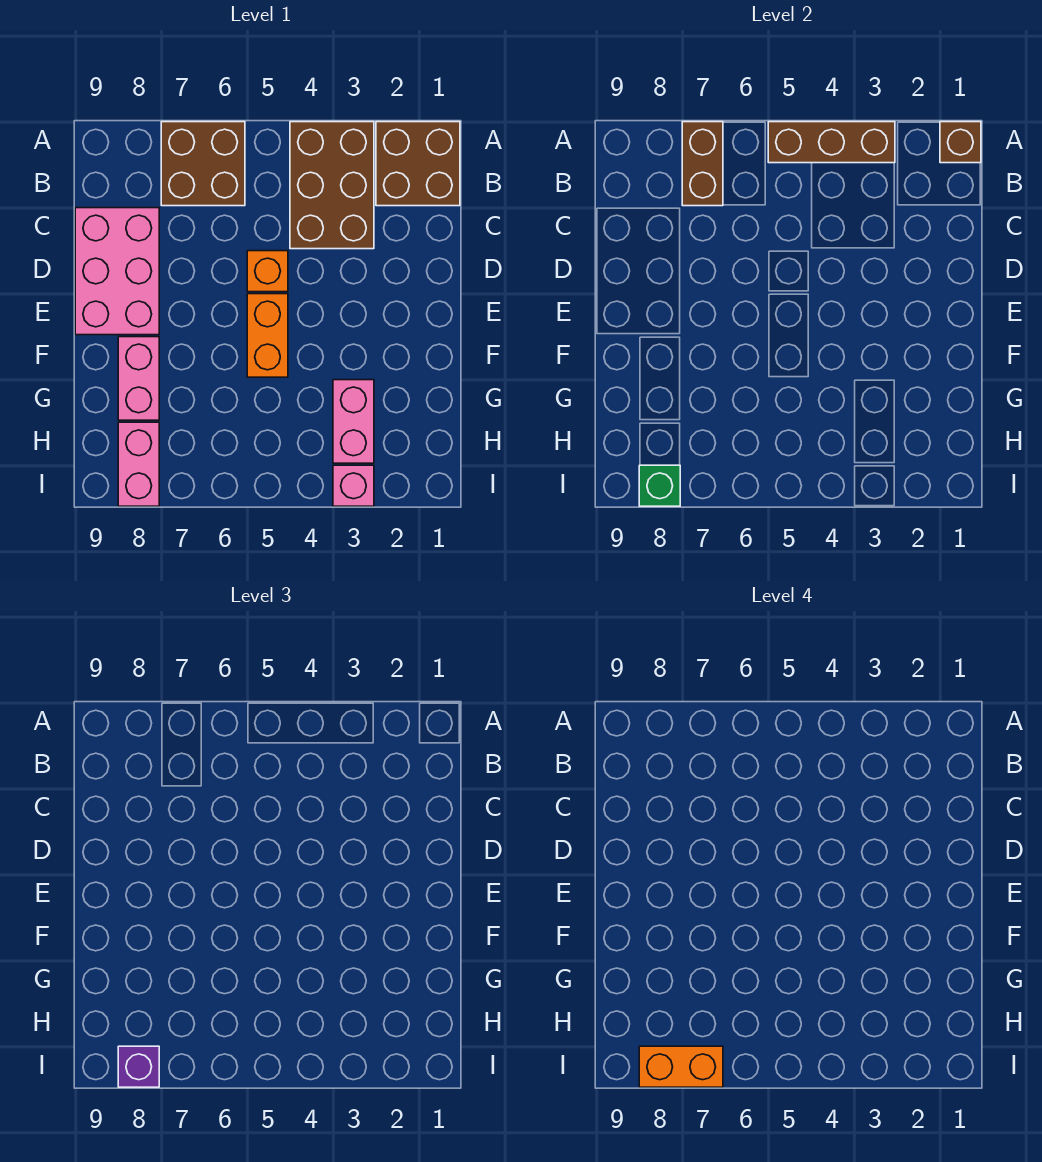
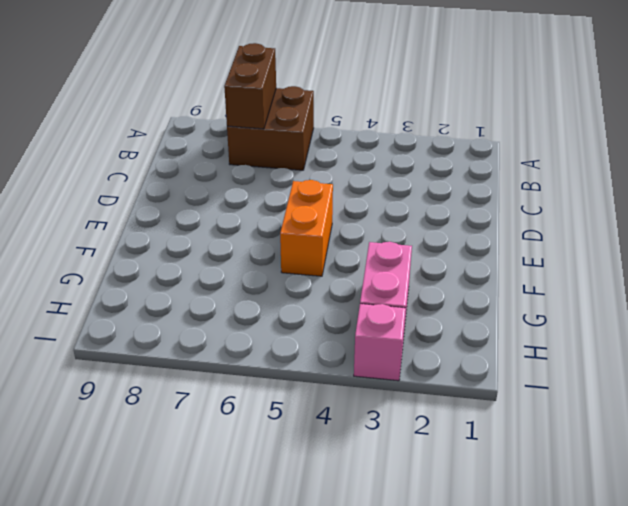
none -> brown brick A1:B2 level 1
none -> brown brick A3:C4 level 1
none -> pink brick C8:E9 level 1

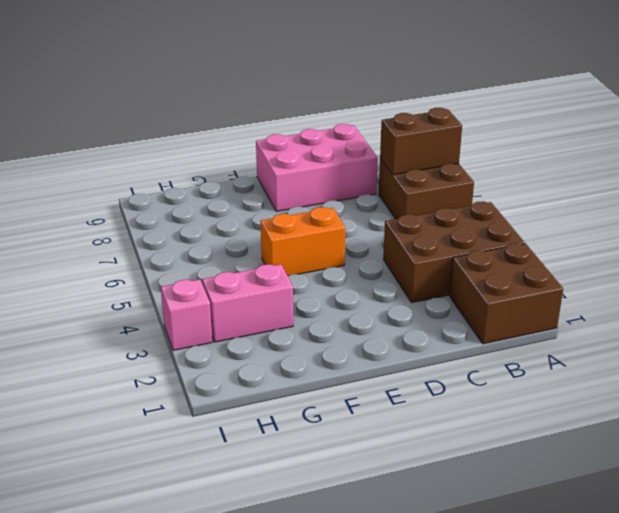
none -> orange brick D5 level 1
none -> pink brick F8:G8 level 1
none -> pink brick H8:I8 level 1

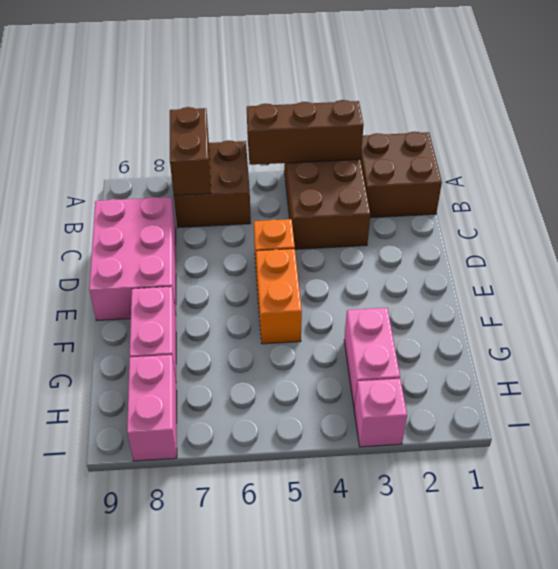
none -> brown brick A1 level 2
none -> green brick I8 level 2
none -> purple brick I8 level 3

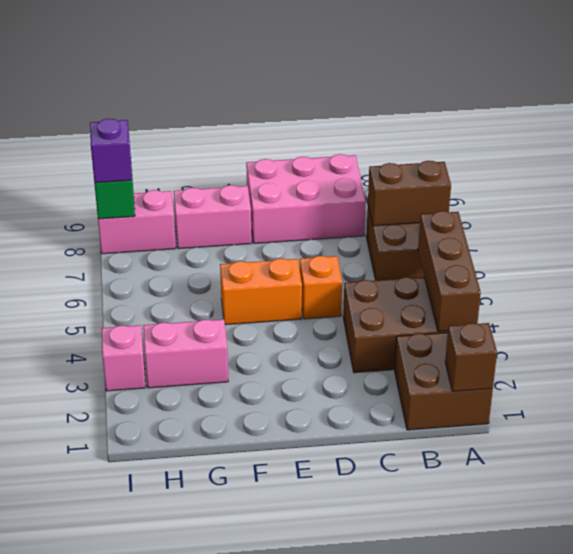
none -> orange brick I7:I8 level 4

